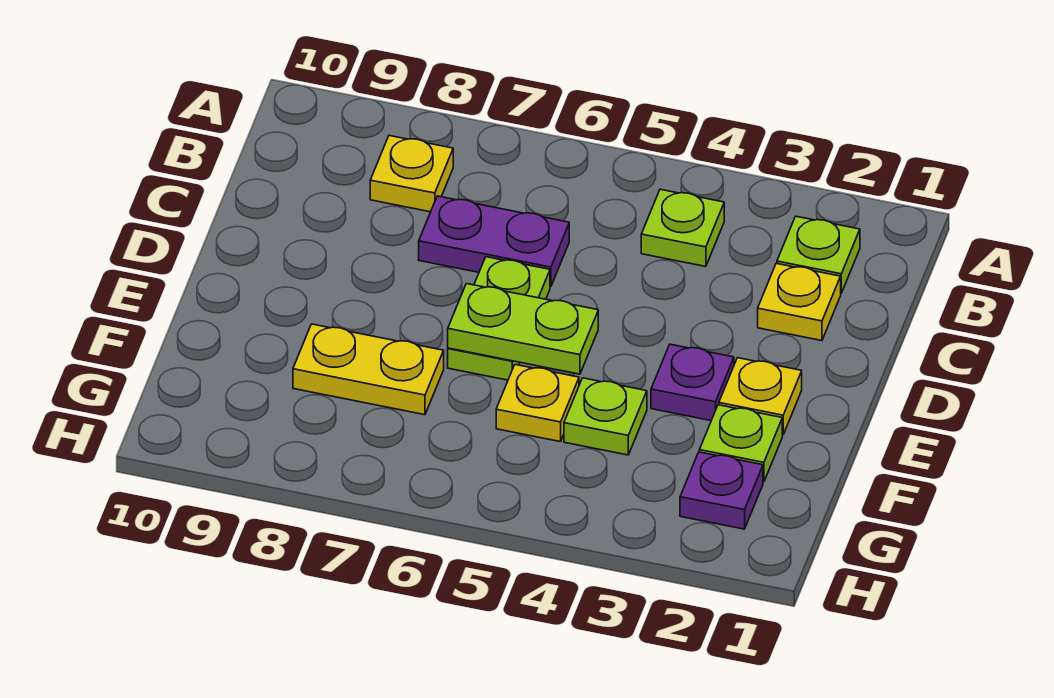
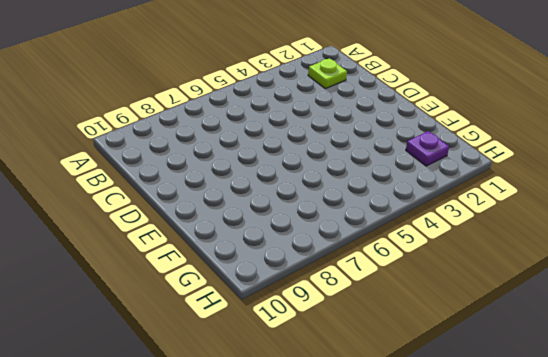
none -> lime plate B4 level 1
none -> yellow plate B8 level 1
none -> yellow plate C2 level 1

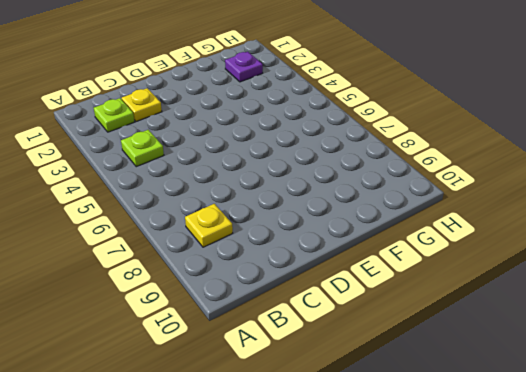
none -> purple plate C6:C7 level 1
none -> lime plate D6:E6 level 1
none -> yellow plate E2 level 1

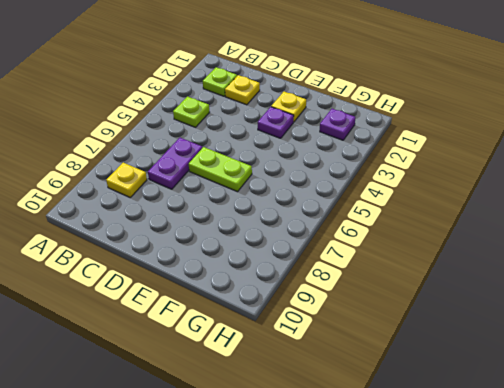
none -> lime plate F2 level 1
none -> lime plate F4 level 1
none -> yellow plate F5 level 1

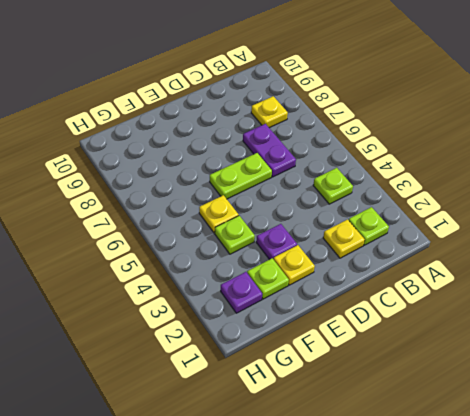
none -> yellow plate F7:F8 level 1
none -> lime plate E5:E6 level 2

